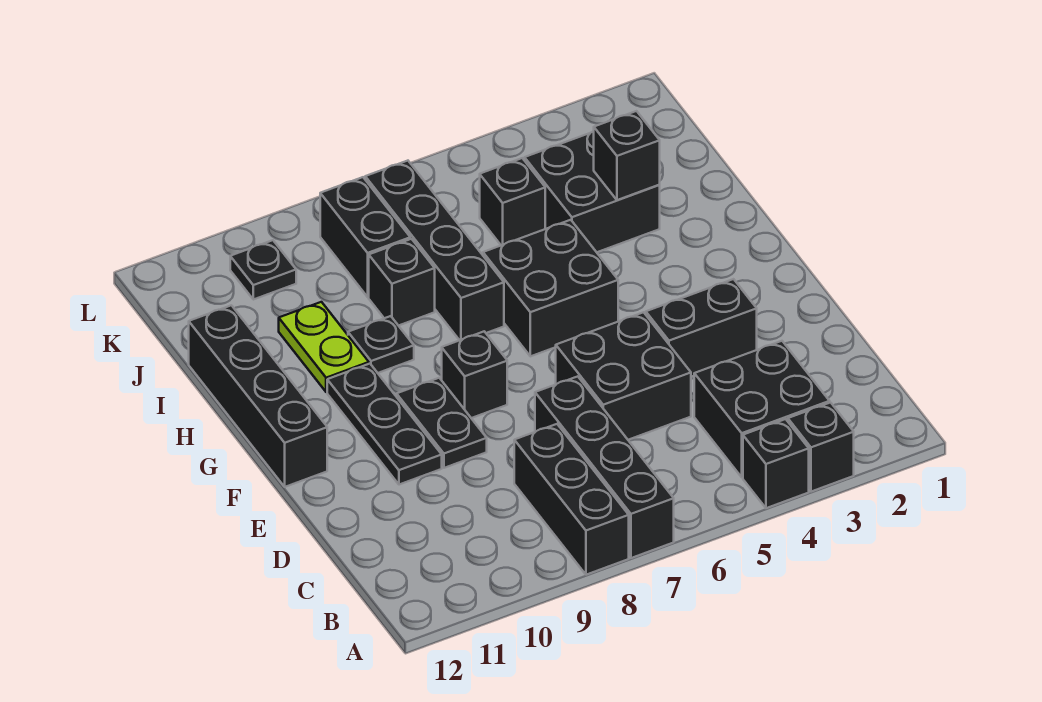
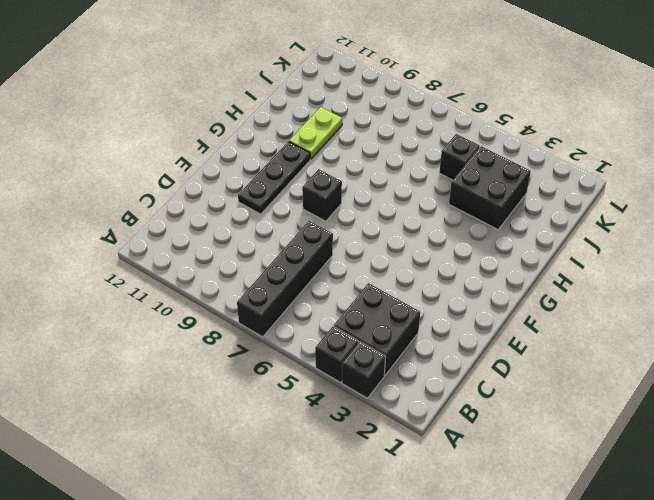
none -> black brick A8:C8 level 1
none -> black brick D5:E6 level 1
none -> black brick E3:E4 level 1

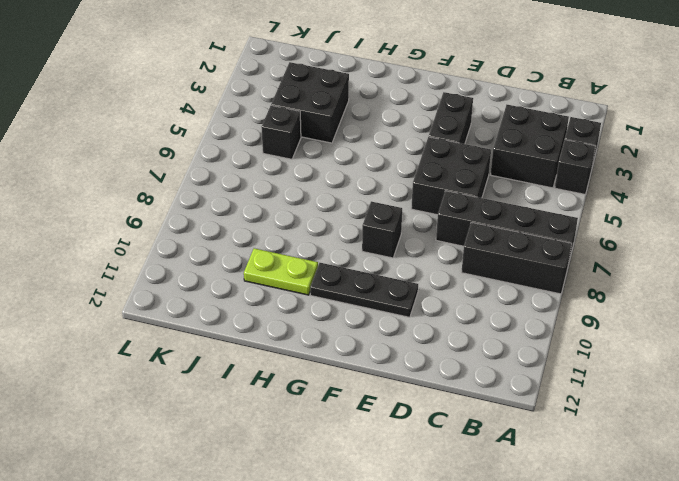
none -> black plate E9:F9 level 1
none -> black brick F12:I12 level 1
none -> black brick G5:H6 level 1

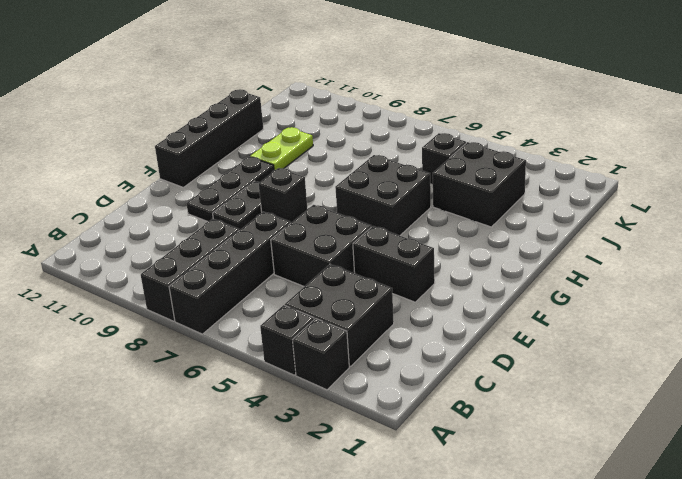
none -> black brick H7:K7 level 1
none -> black plate H9 level 1
none -> black brick I8 level 1

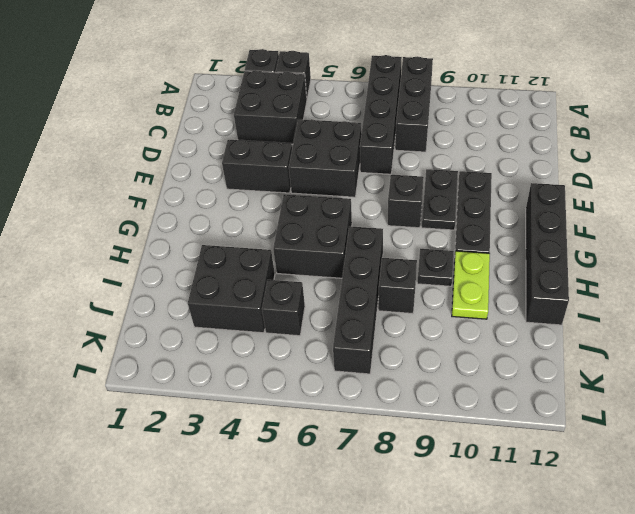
none -> black brick J8:K8 level 1
none -> black plate K10 level 1
none -> black brick I3 level 2

